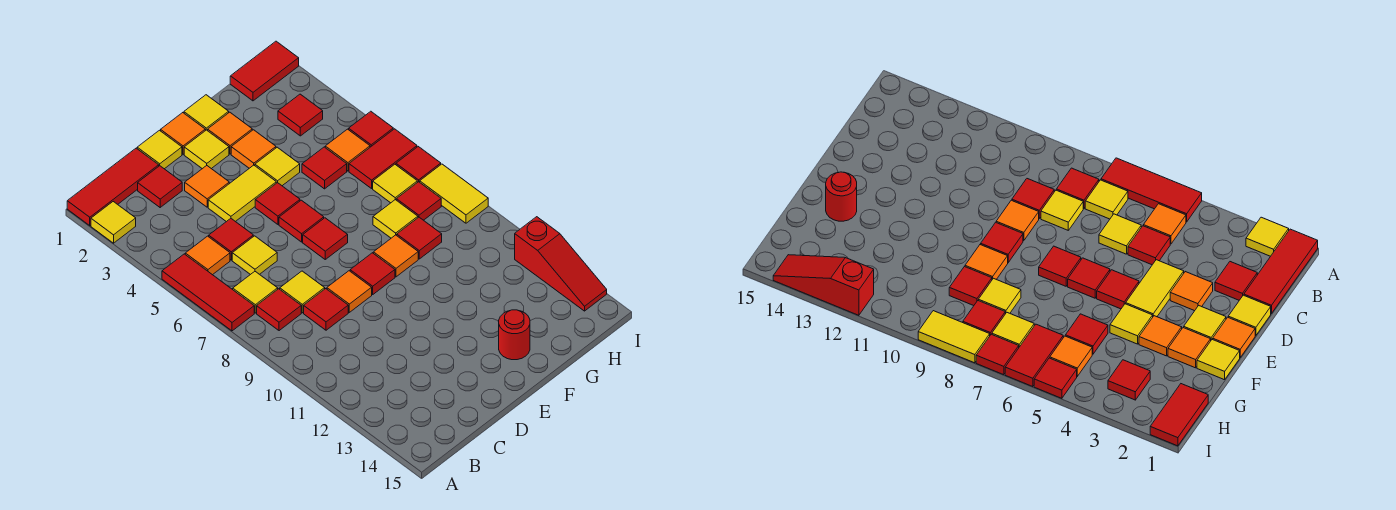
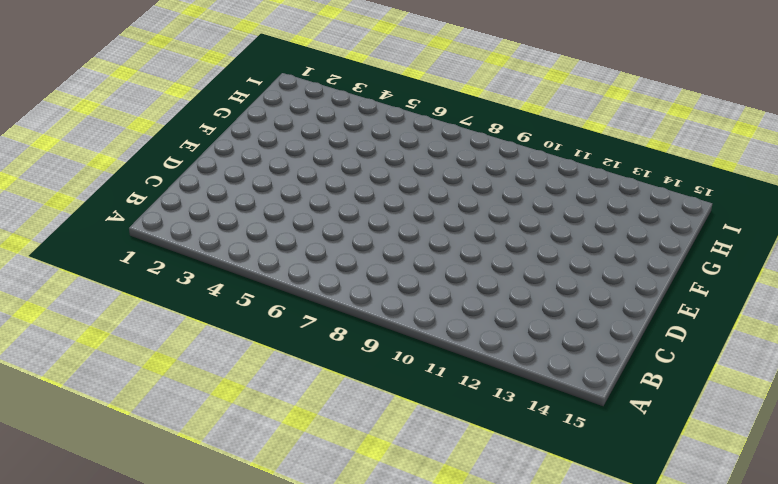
none -> red tile A1:C1 level 1
none -> yellow tile A2 level 1
none -> red tile A5:A7 level 1
none -> orange tile B5 level 1

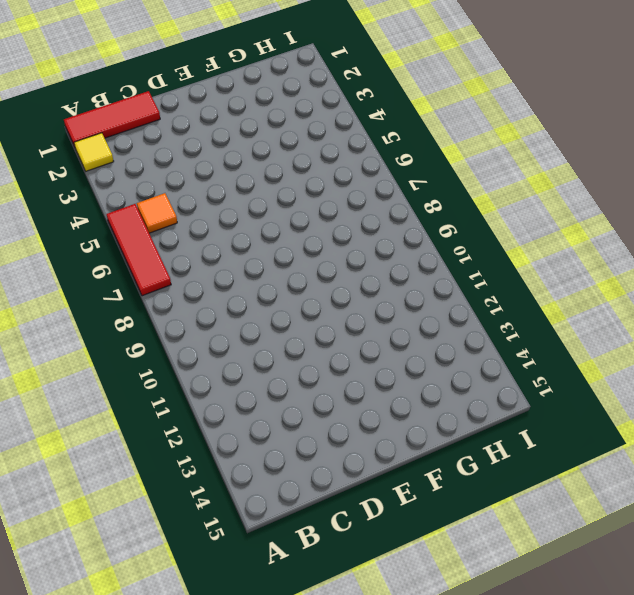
none -> yellow tile B7 level 1
none -> red tile B8 level 1
none -> red tile C2 level 1
none -> red tile C5 level 1

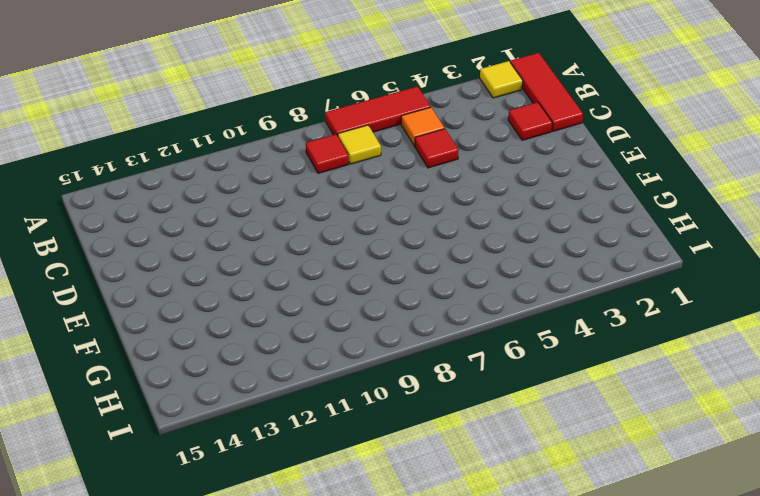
none -> yellow tile C6 level 1
none -> yellow tile C8 level 1
none -> red tile C9 level 1
none -> yellow tile D1 level 1

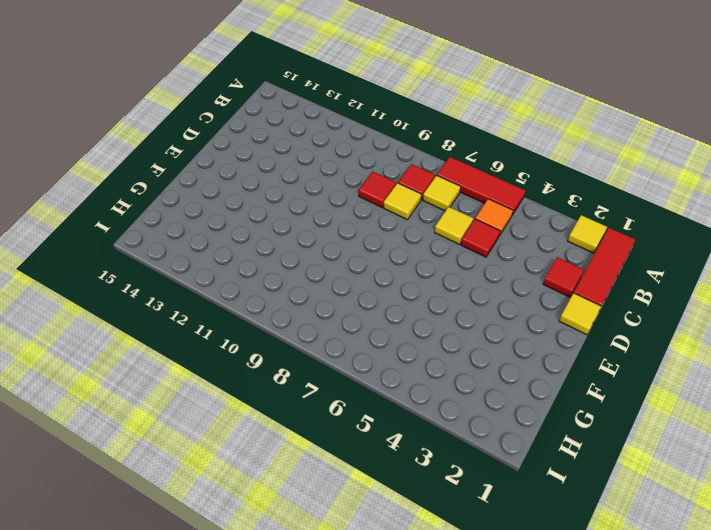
none -> orange tile D3 level 1
none -> yellow tile D4:E4 level 1
none -> orange tile D9 level 1
none -> orange tile E1 level 1

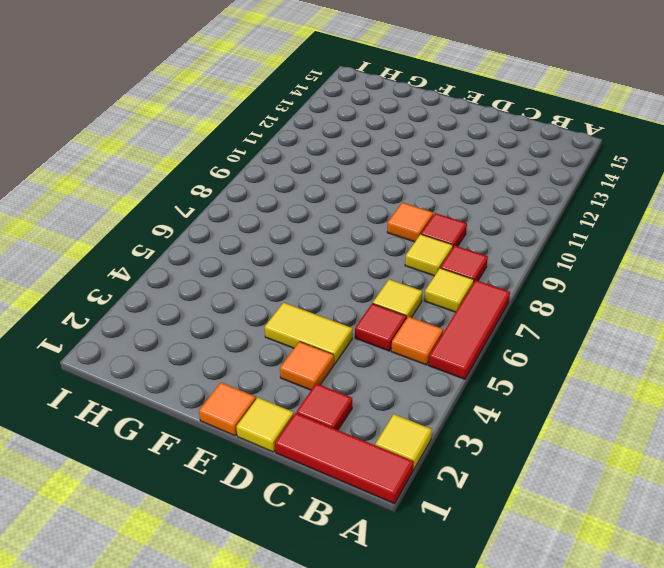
none -> yellow tile E2 level 1
none -> red tile E5 level 1
none -> red tile E6 level 1
none -> red tile E7 level 1

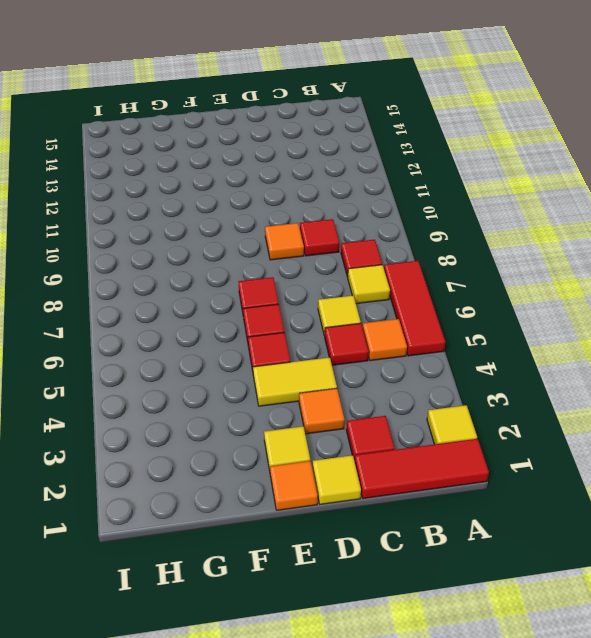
none -> yellow tile C8 level 1
none -> red tile E9 level 1
none -> yellow tile F1 level 1
none -> orange tile F2 level 1

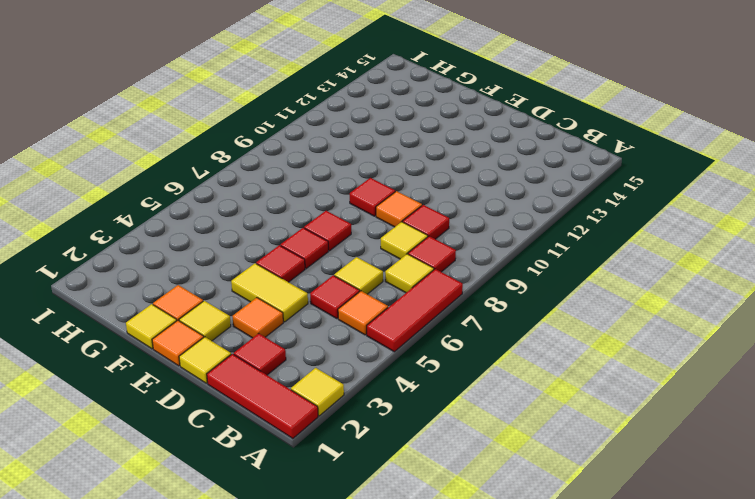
none -> orange tile F3 level 1
none -> yellow tile F4 level 1
none -> orange tile F9 level 1
none -> red round brick F14 level 1

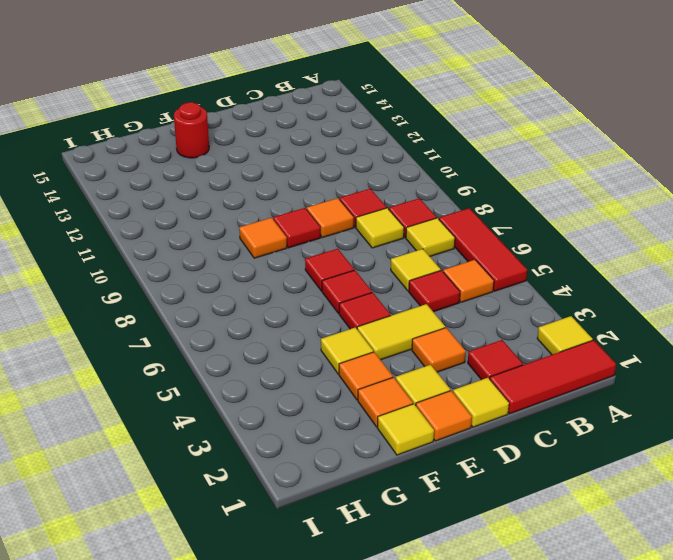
none -> red tile G5 level 1
none -> yellow tile G8 level 1
none -> red tile G9 level 1
none -> red tile H1:I1 level 1

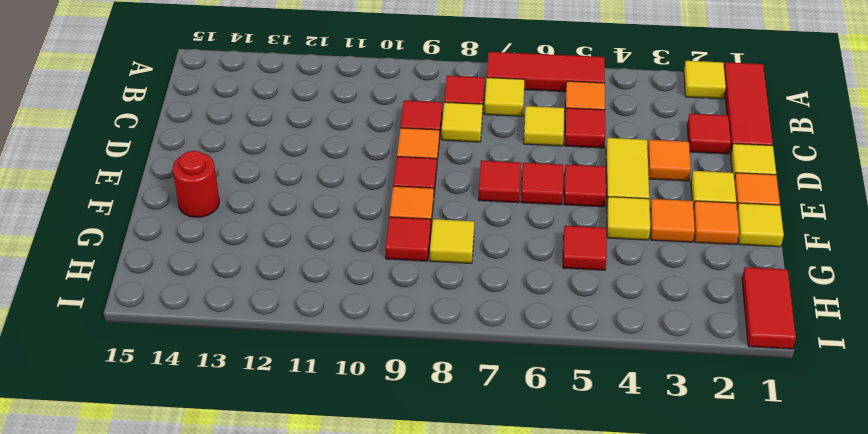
none -> red tile H3 level 1
none -> orange tile H5 level 1
none -> red tile H6:I6 level 1
none -> yellow tile H7 level 1

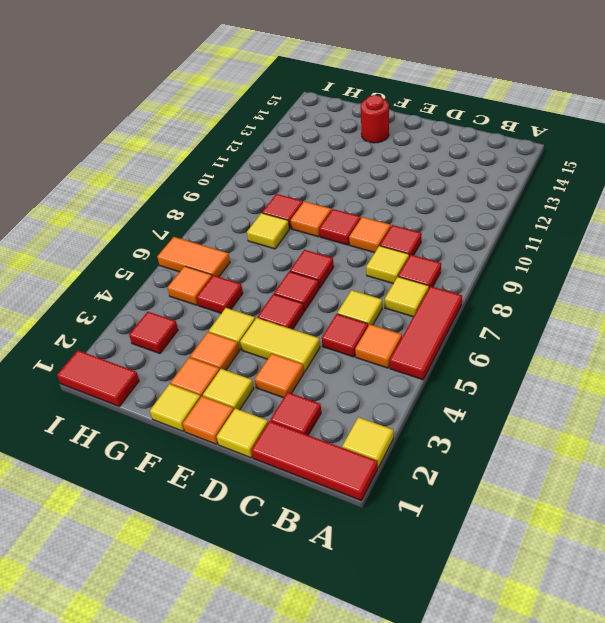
orange tile H6:I6 level 1 -> red tile H6:I6 level 1
none -> yellow tile H7 level 1
none -> red tile H8 level 1
none -> red tile I5 level 1
none -> red tile I7 level 1

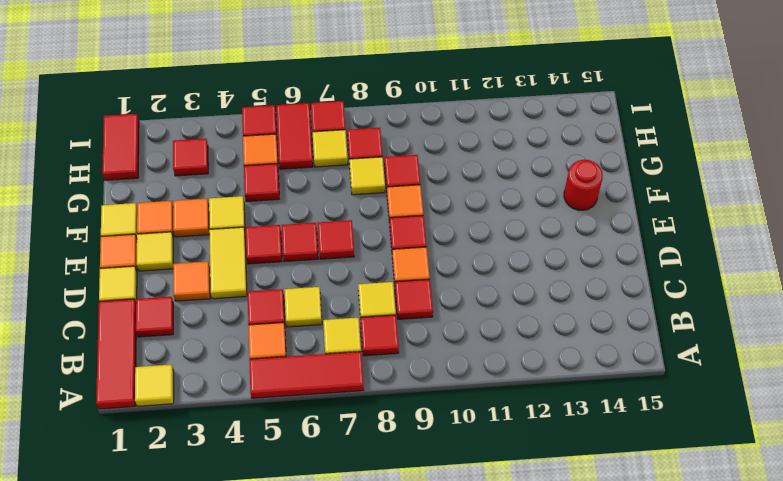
none -> yellow tile I8:I9 level 1
none -> red slope I12:I14 level 1 top 12

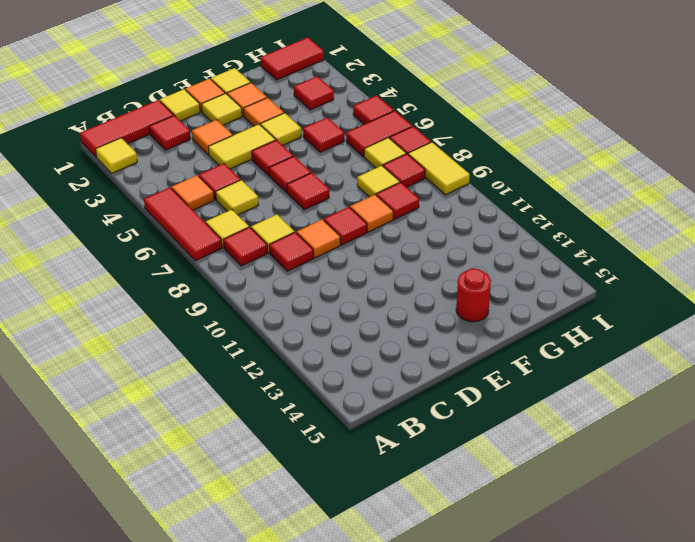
none -> orange tile H5 level 1
none -> red slope I12:I14 level 1 top 12

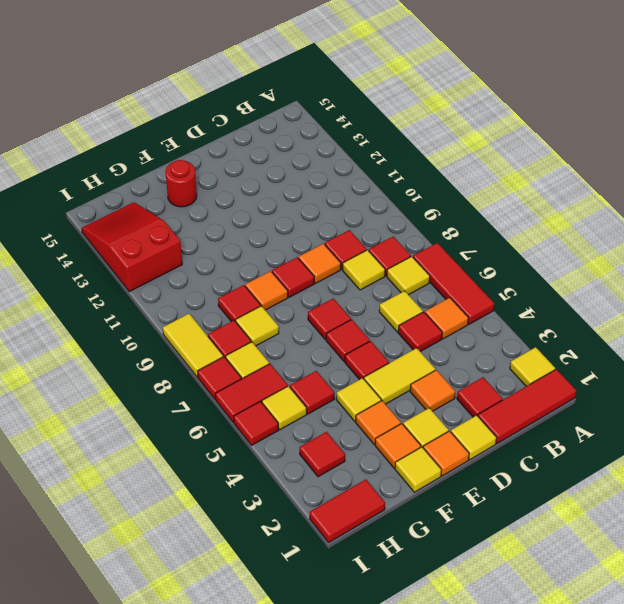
yellow tile H5 level 1 -> orange tile H5 level 1
red slope H12:I14 level 1 top 12 -> red slope I12:I14 level 1 top 12

